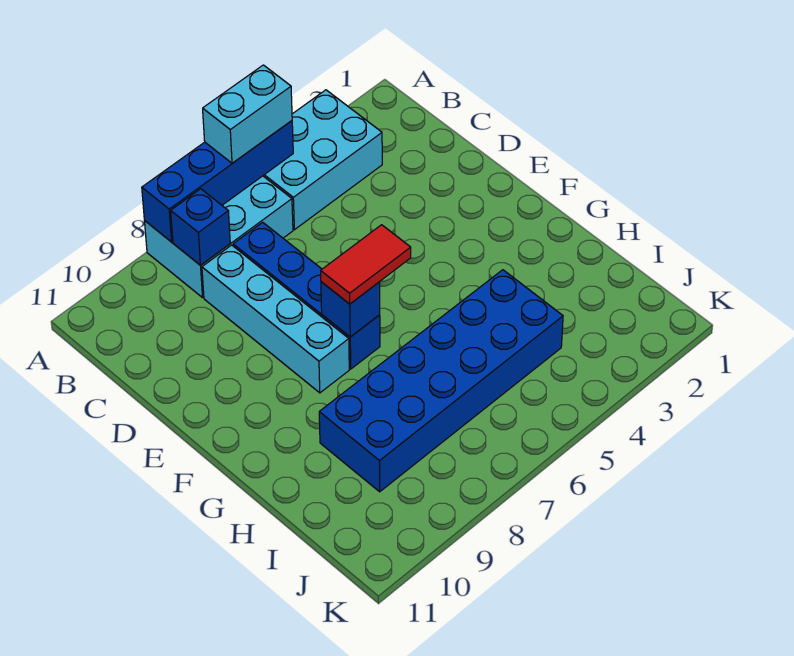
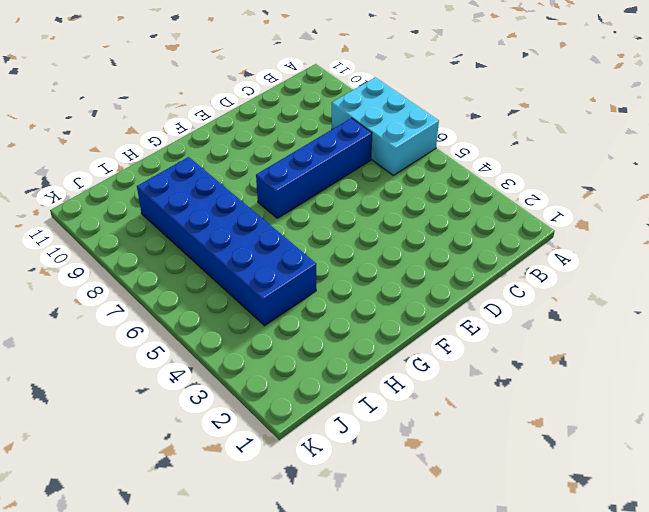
none -> cyan brick A3:B5 level 1
none -> cyan brick C8:F8 level 1

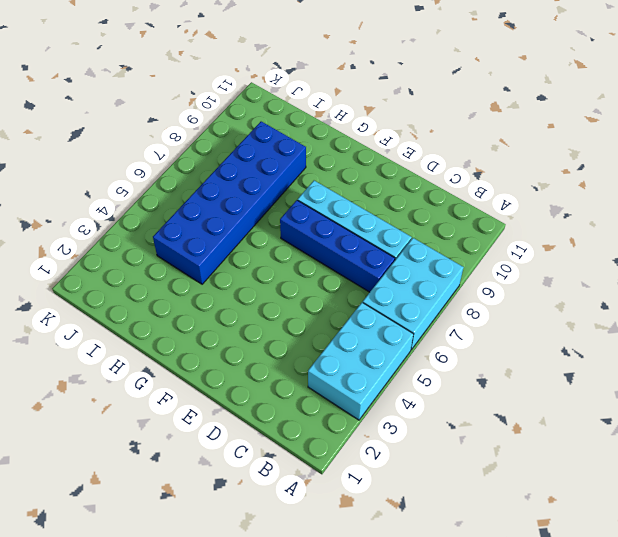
none -> blue brick A5:A8 level 2
none -> blue brick B8 level 2

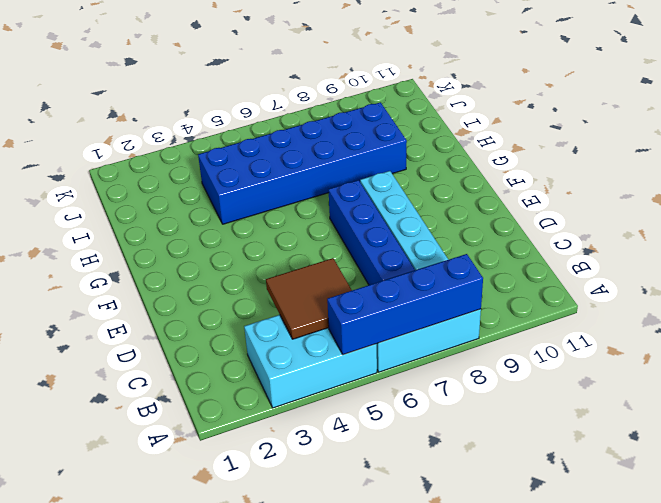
brown tile B4:C5 level 2 -> none
none -> blue brick B8 level 2
none -> blue brick F7 level 2

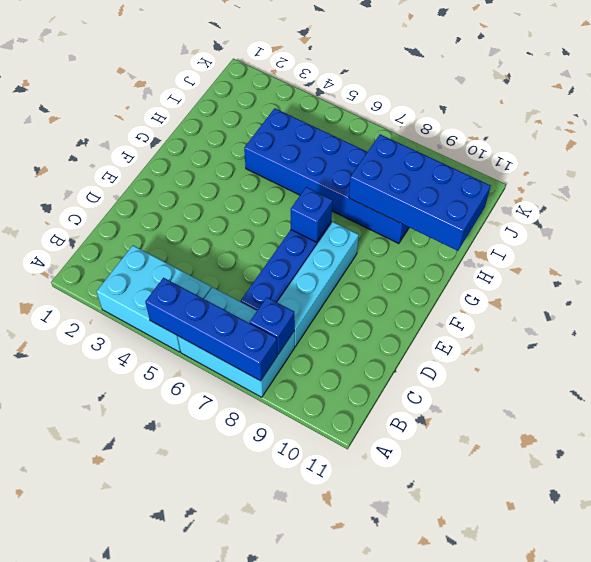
blue brick H8:I11 level 2 -> none
none -> cyan brick A5:A6 level 3
none -> red tile F6:F7 level 3

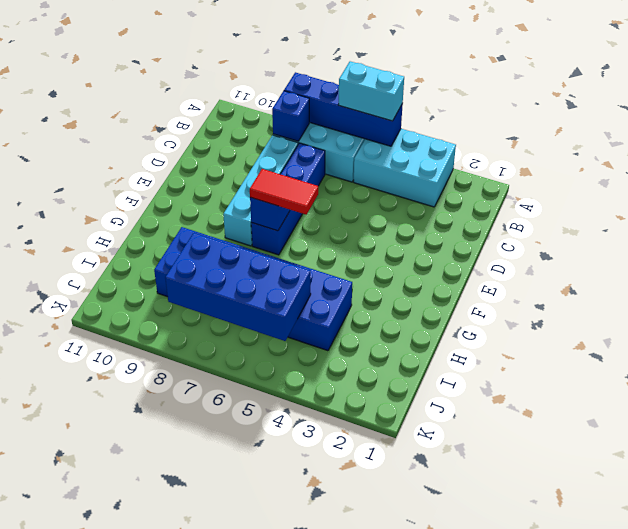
blue brick I5:J8 level 2 -> none

